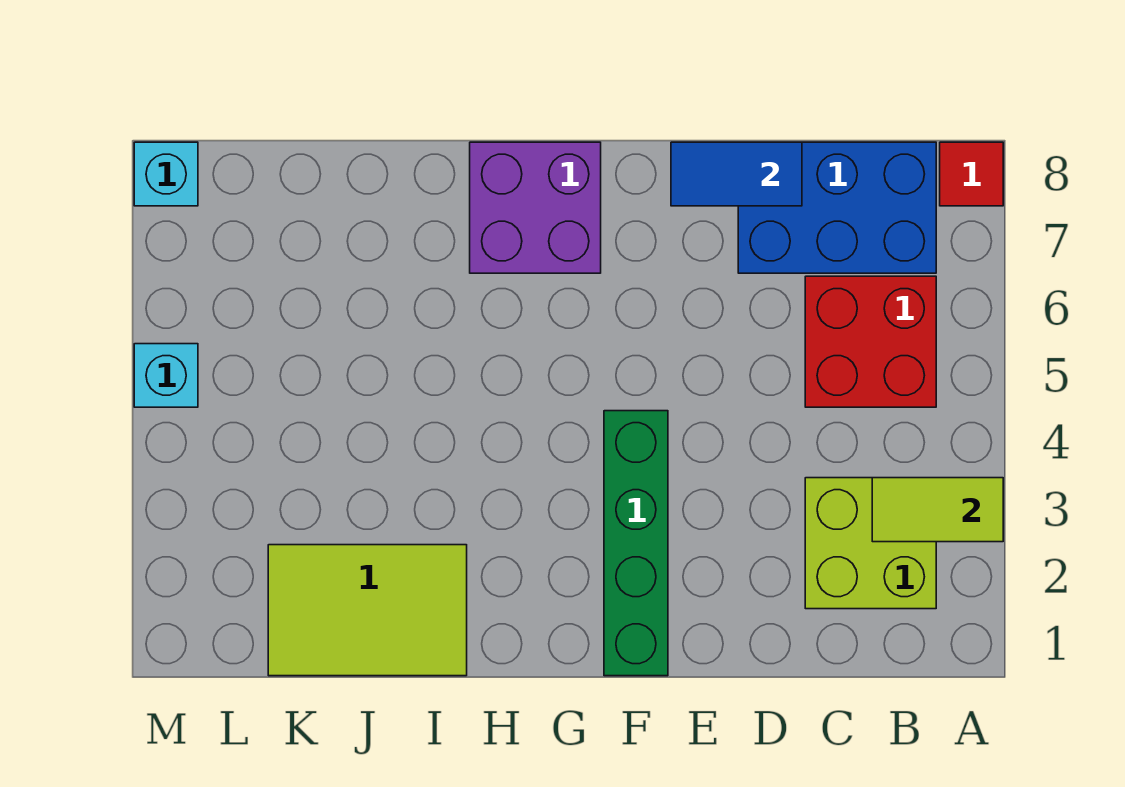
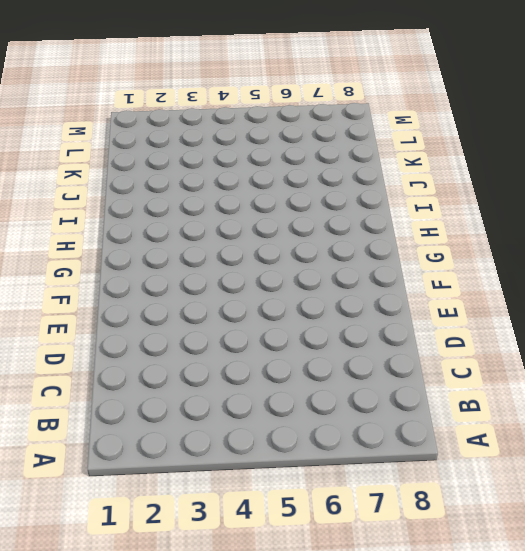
none -> red tile A8 level 1
none -> lime brick B2:C3 level 1

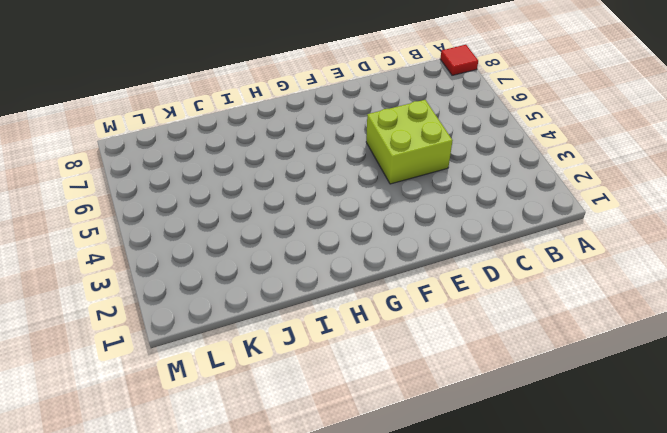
lime brick D4:E5 level 1 -> lime brick B2:C3 level 1
none -> red brick B5:C6 level 1
none -> blue brick B7:D8 level 1

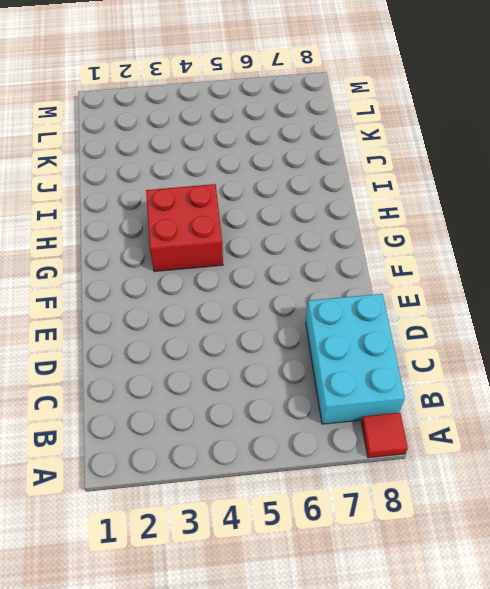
cyan brick B7:D8 level 1 -> blue brick B7:D8 level 1
red brick G3:H4 level 1 -> red brick B5:C6 level 1
none -> lime brick B2:C3 level 1
none -> green brick F1:F4 level 1

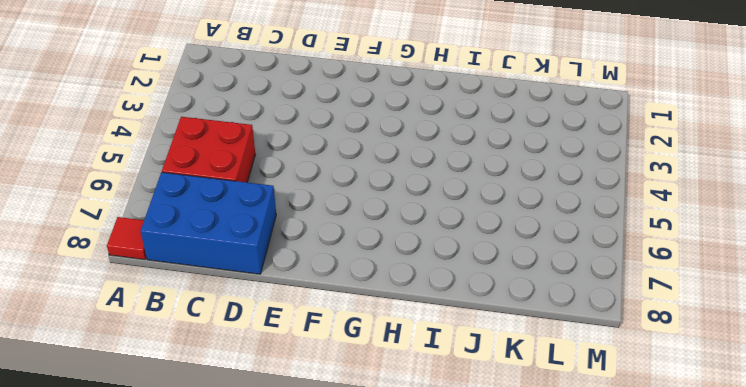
none -> lime brick B2:C3 level 1
none -> green brick F1:F4 level 1

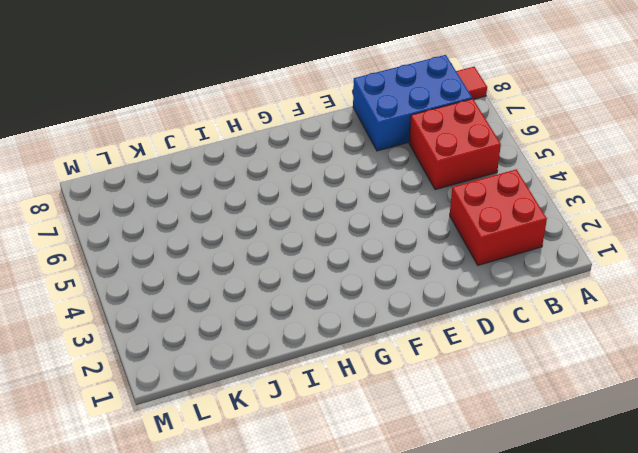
red brick B2:C3 level 1 -> lime brick B2:C3 level 1
none -> green brick F1:F4 level 1
none -> purple brick G7:H8 level 1

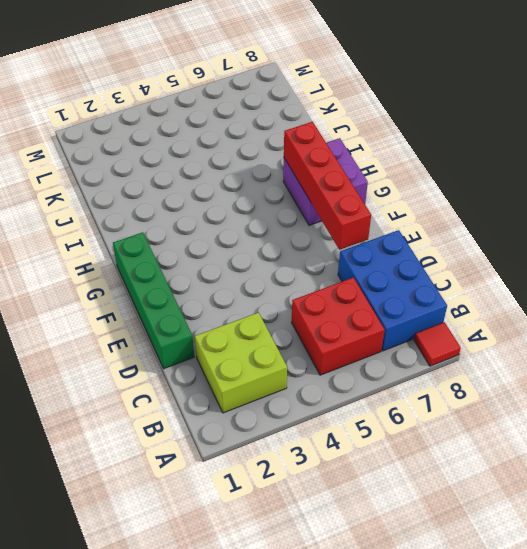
green brick D1:G1 level 1 -> green brick F1:F4 level 1
red brick E7:H7 level 2 -> none
none -> lime tile I1:K2 level 1
none -> cyan brick M5 level 1

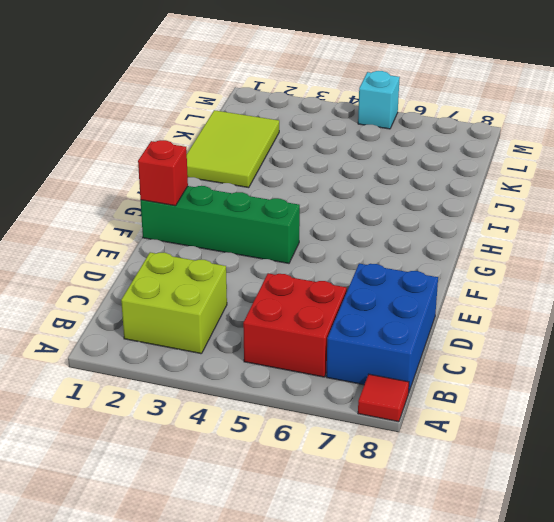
red brick F1 level 2 -> none
none -> purple brick G7:H8 level 1
none -> cyan brick M8 level 1

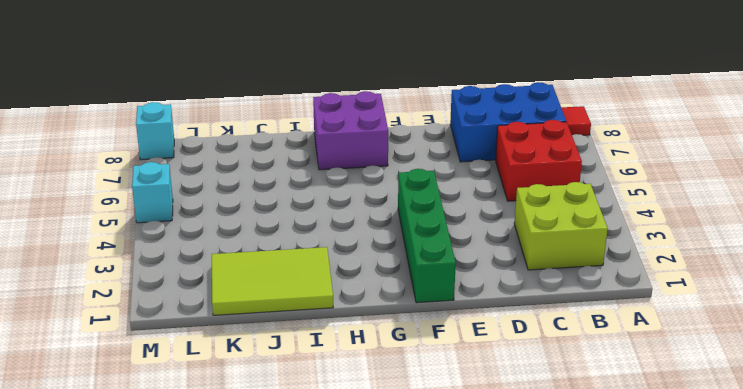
none -> lime tile A3:B3 level 2
none -> blue tile D8:E8 level 2

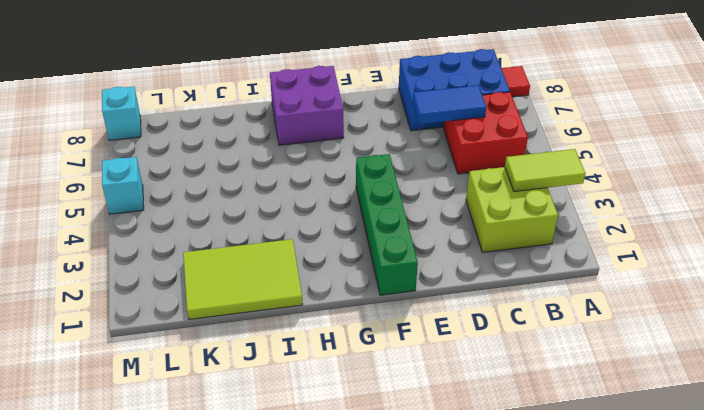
blue tile C6:D6 level 2 -> blue tile D8:E8 level 2

